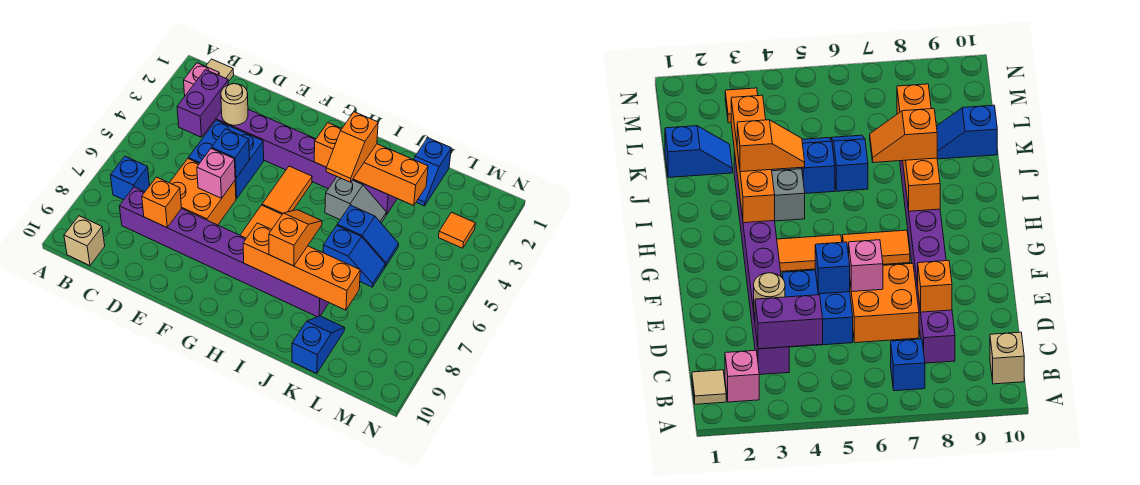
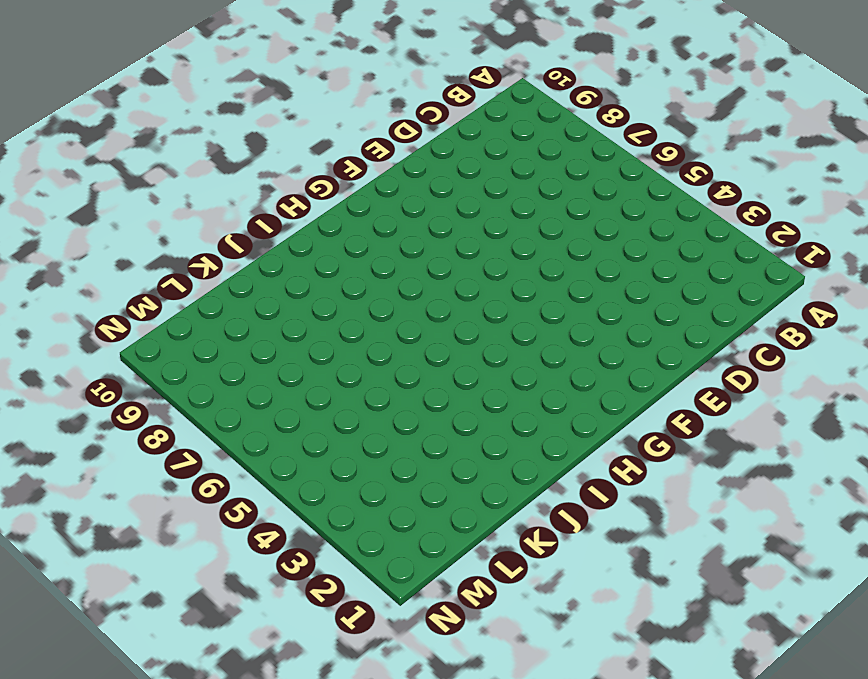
none -> tan tile B1 level 1
none -> pink brick B2 level 1
none -> blue brick B7 level 1

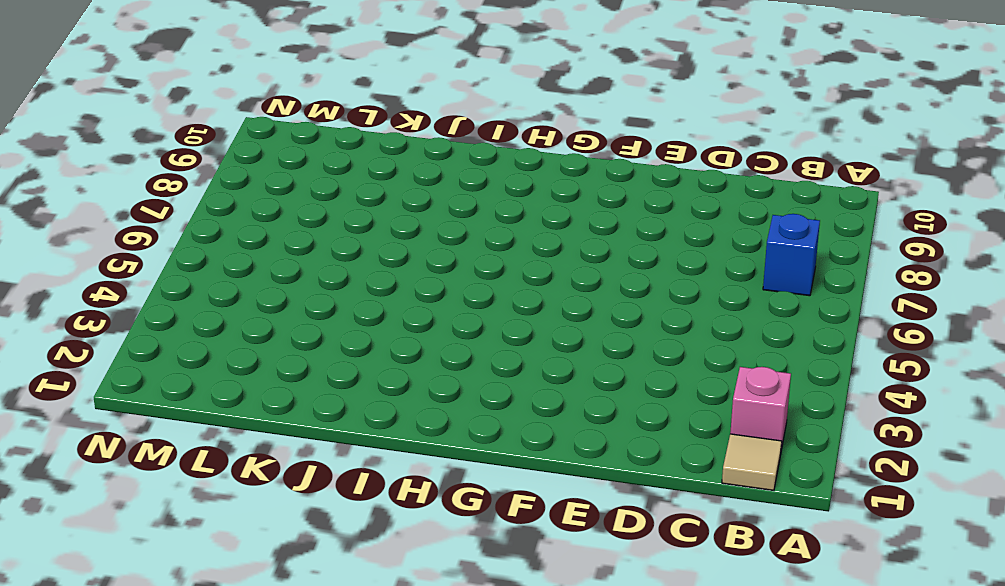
none -> tan brick B10 level 1
none -> purple brick C3:J3 level 1
none -> purple brick C8:J8 level 1

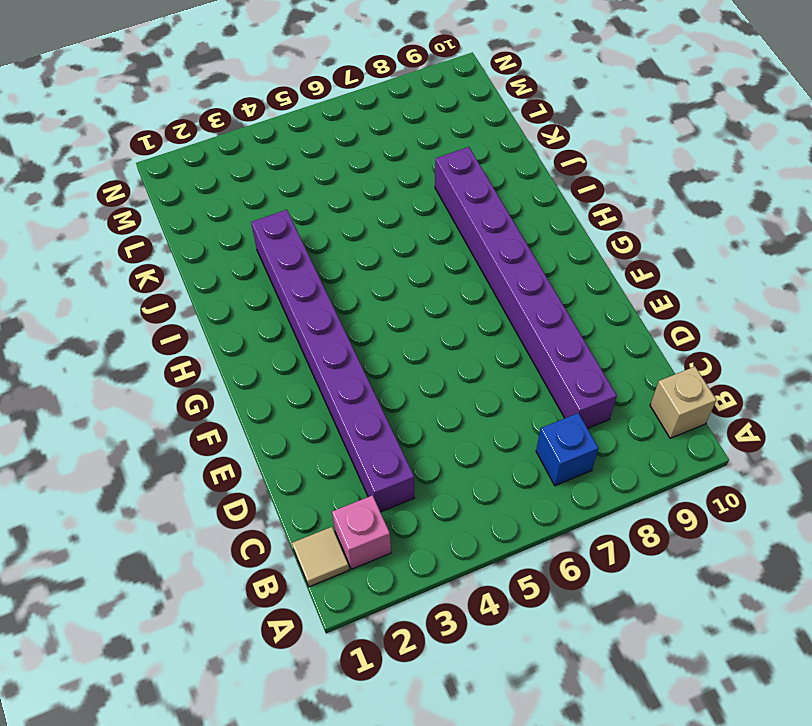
none -> blue brick D4:E5 level 1
none -> orange brick D6:E7 level 1
none -> orange tile G4:G5 level 1

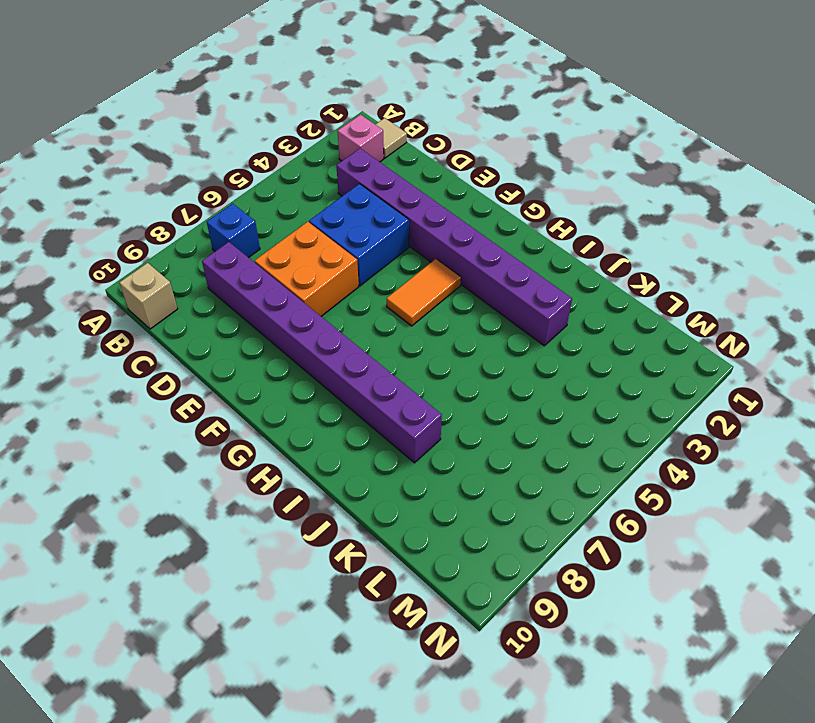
none -> orange tile G6:G7 level 1
none -> grey slope I4:J4 level 1 top I
none -> blue slope J5:K5 level 1 top J

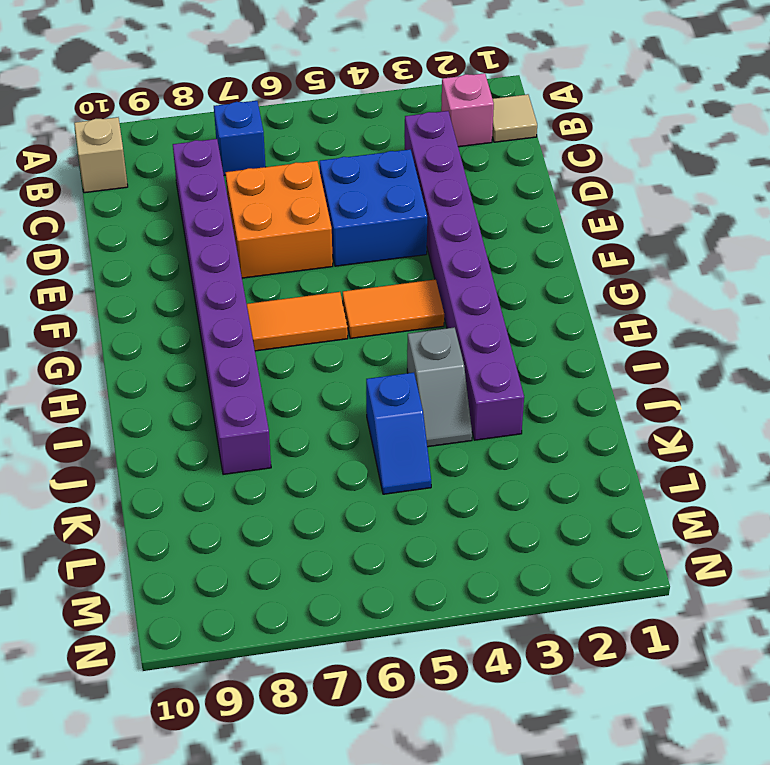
none -> blue slope J6:K6 level 1 top J
none -> blue slope K1:K2 level 1 top 1
none -> blue slope K9:K10 level 1 top 10

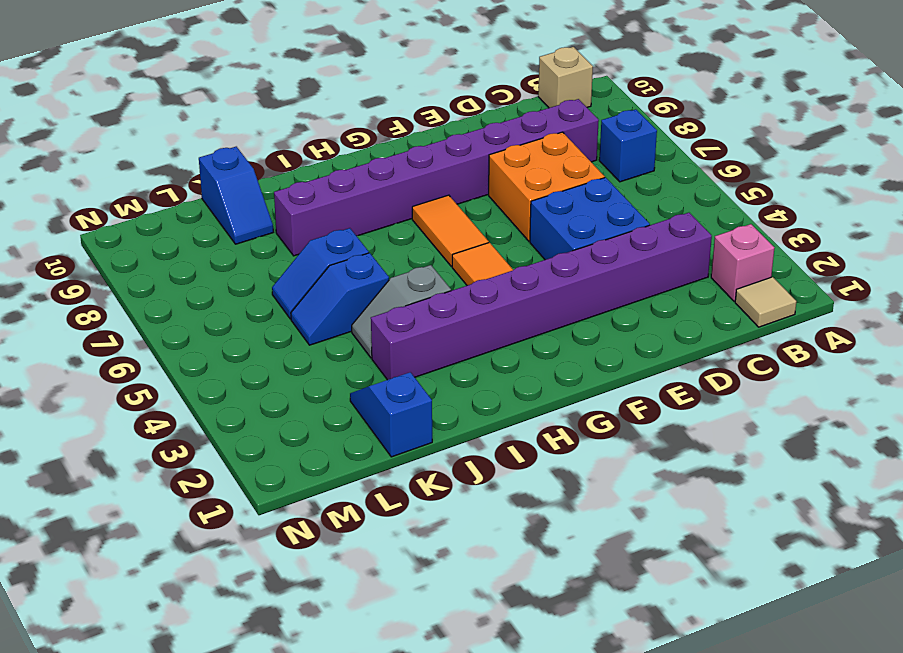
none -> orange tile M3 level 1
none -> purple brick C3:C4 level 2
none -> tan round brick D3 level 2

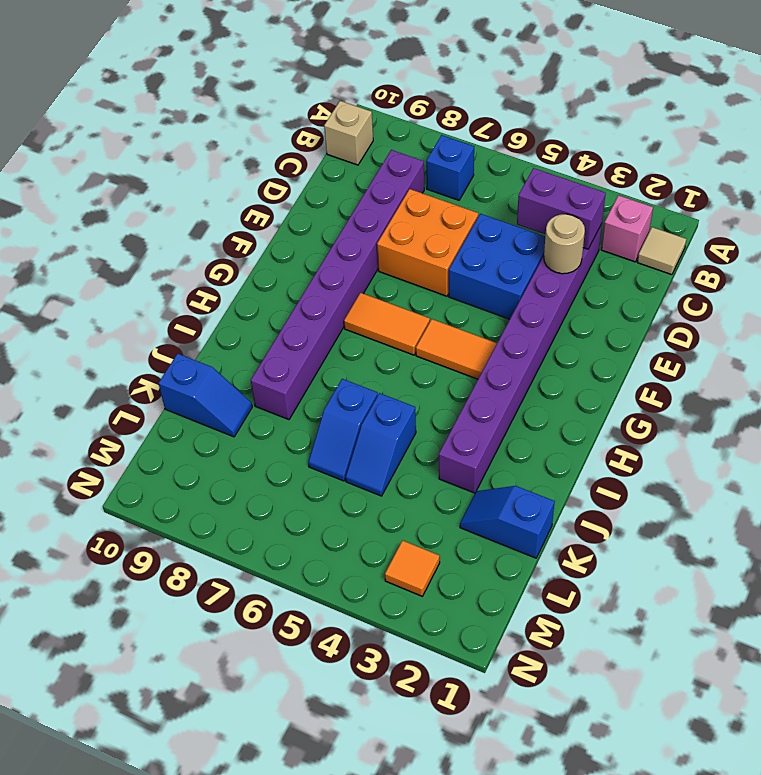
none -> grey slope I4:J4 level 1 top I
none -> orange brick D8 level 2
none -> blue brick E5 level 2

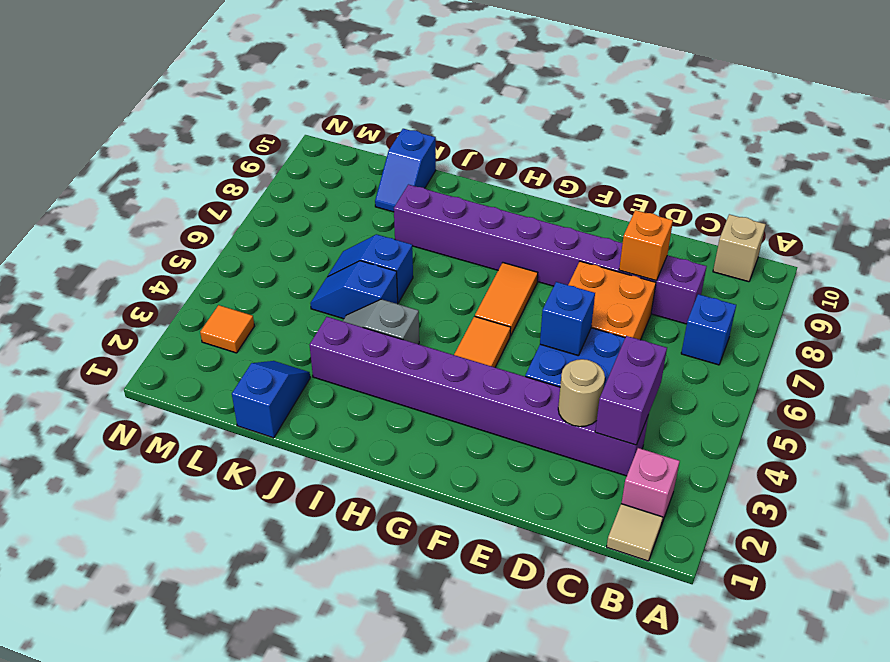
none -> pink brick E6 level 2
none -> orange brick H3:K3 level 2
none -> orange brick H8:K8 level 2

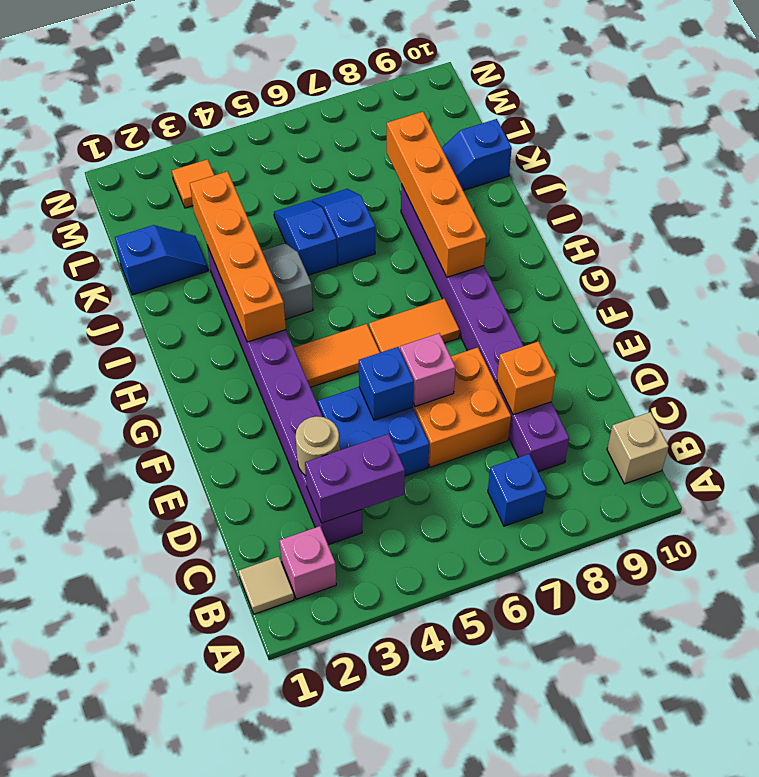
none -> orange slope I3:I4 level 3 top 3
none -> orange slope I7:I8 level 3 top 8

